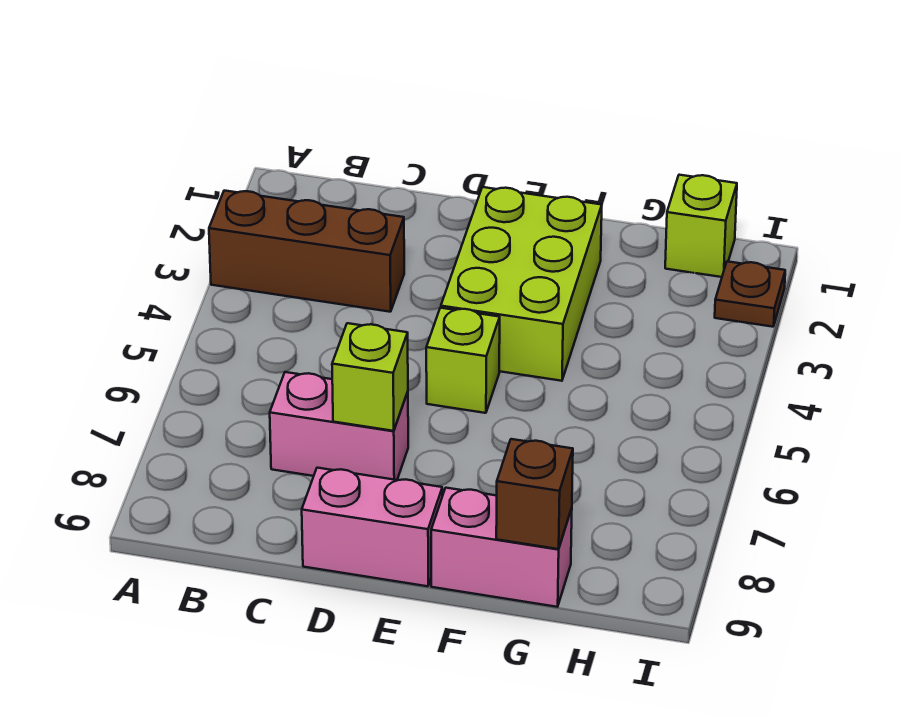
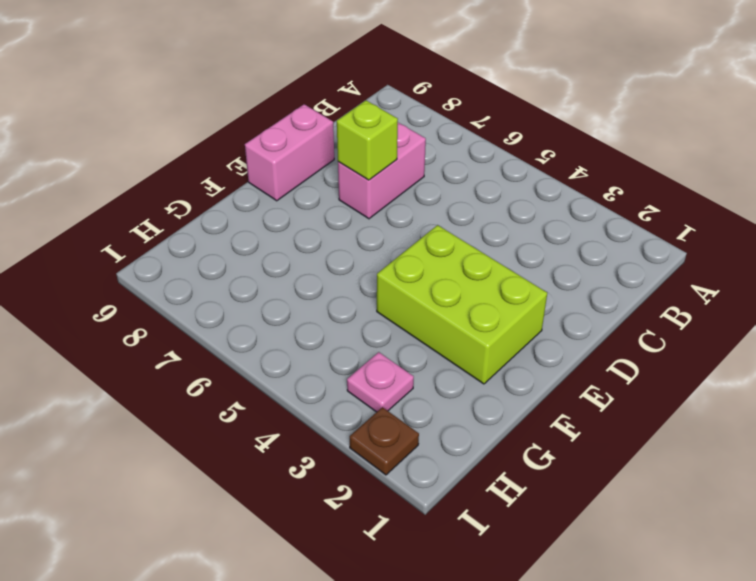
pink plate H3 level 1 -> none
none -> brown brick A3:C3 level 1
none -> lime brick E5 level 1

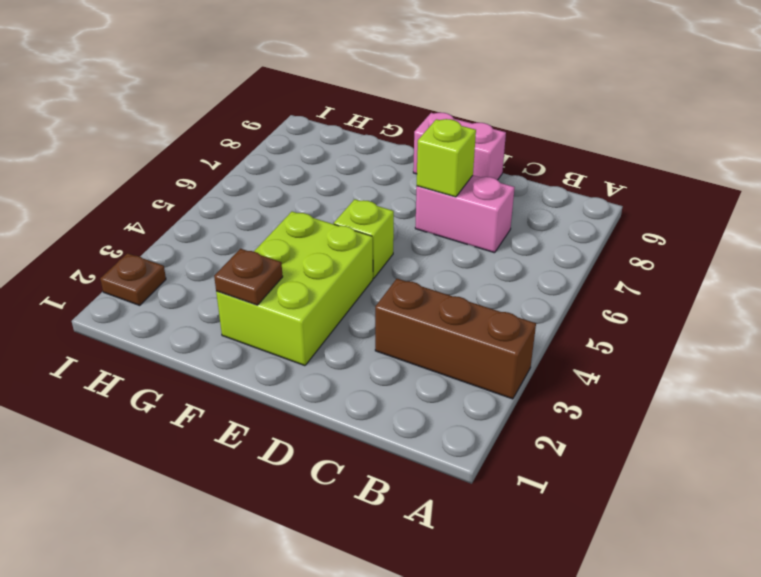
brown plate F2 level 2 -> none
none -> pink brick F9:G9 level 1
none -> lime brick H1 level 1

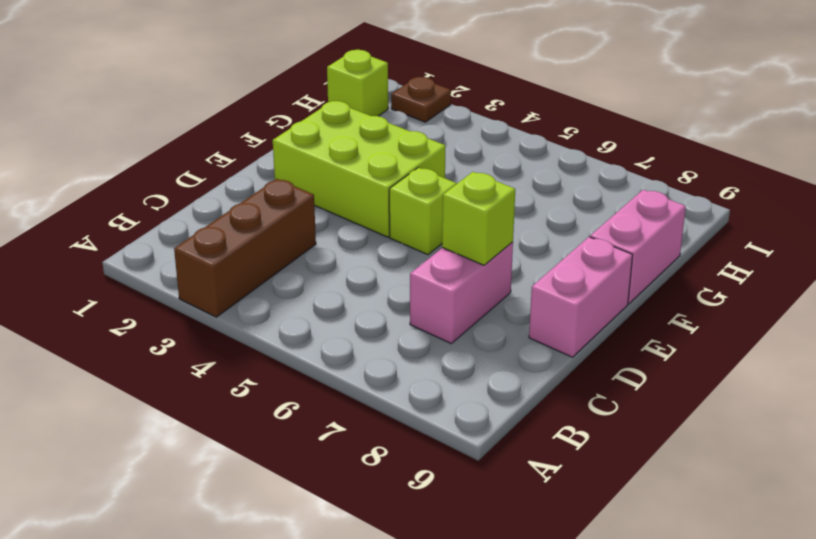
none -> brown brick G9 level 2

